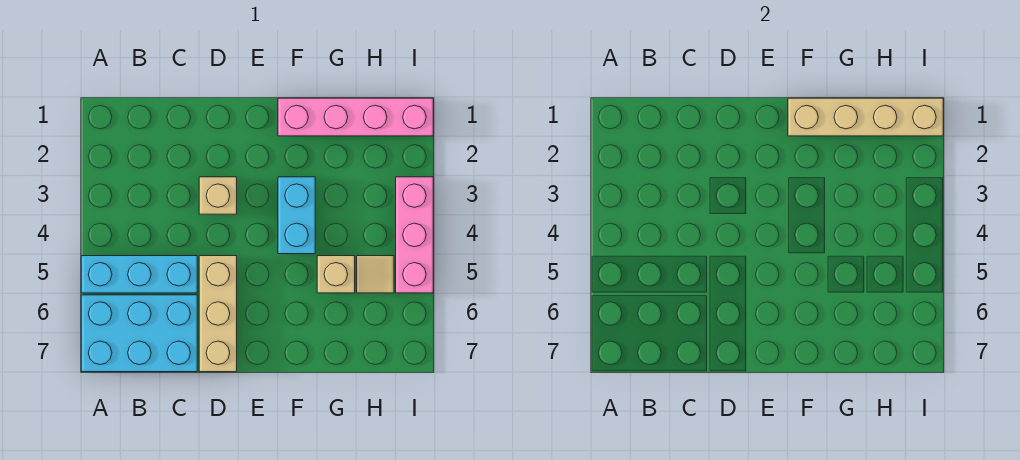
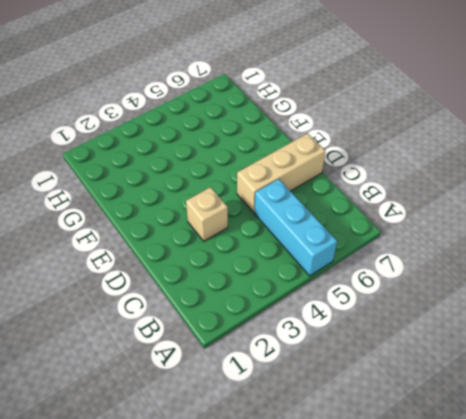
none -> cyan brick A6:C7 level 1
none -> pink brick F1:I1 level 1

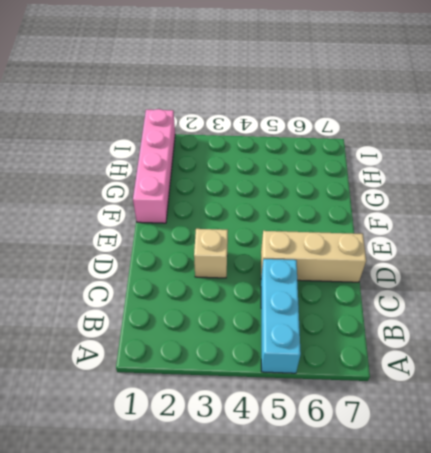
none -> cyan brick A6:C7 level 1
none -> cyan brick F3:F4 level 1

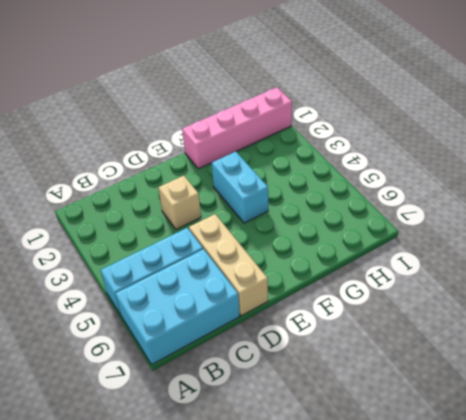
none -> tan brick G5 level 1
none -> tan tile H5 level 1

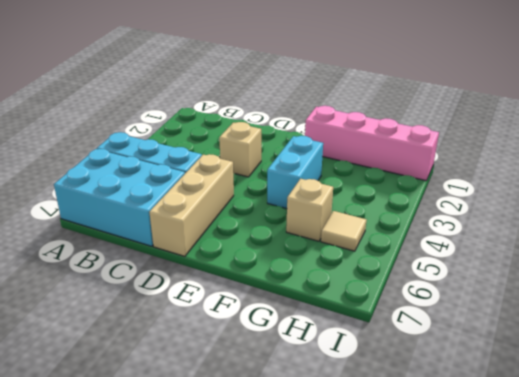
none -> pink brick I3:I5 level 1
none -> tan brick F1:I1 level 2

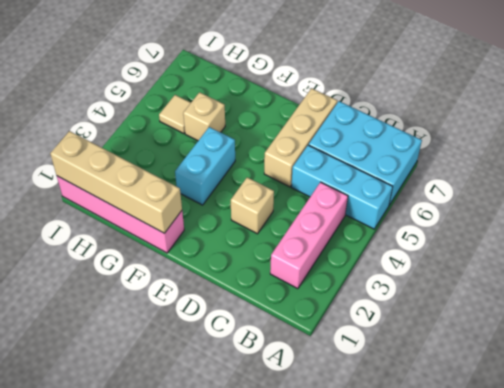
pink brick B2:B4 level 1 -> pink brick I3:I5 level 1

